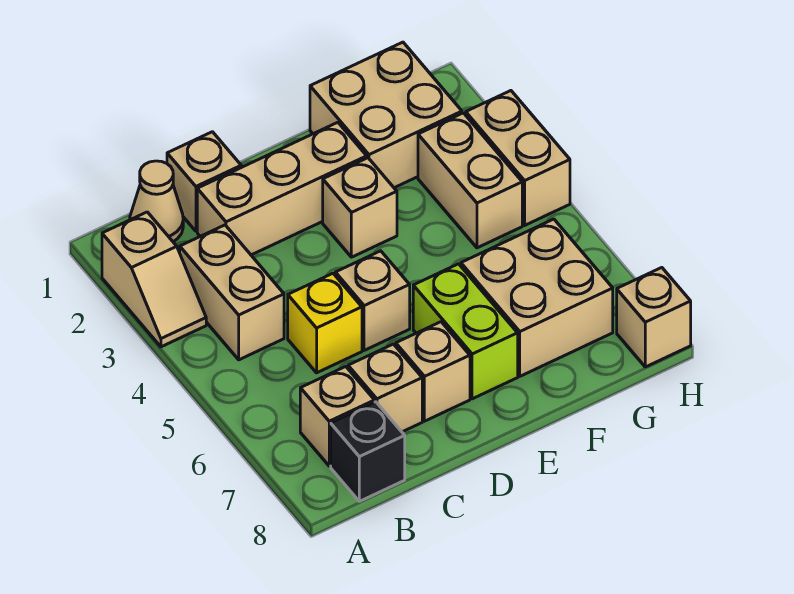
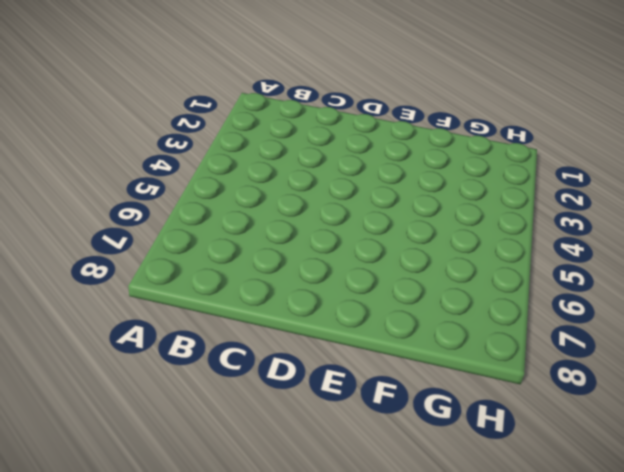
none -> tan slope A2:A3 level 1 top 2
none -> tan cone B1 level 1
none -> tan brick B3:B4 level 1

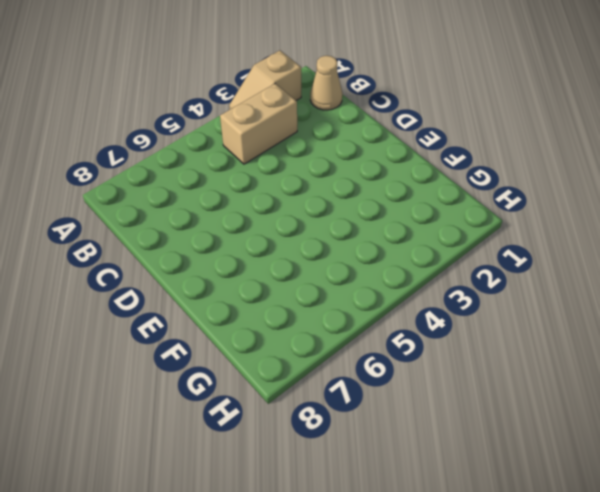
none -> tan brick B7 level 1
none -> black brick B8 level 1
none -> tan brick C1 level 1

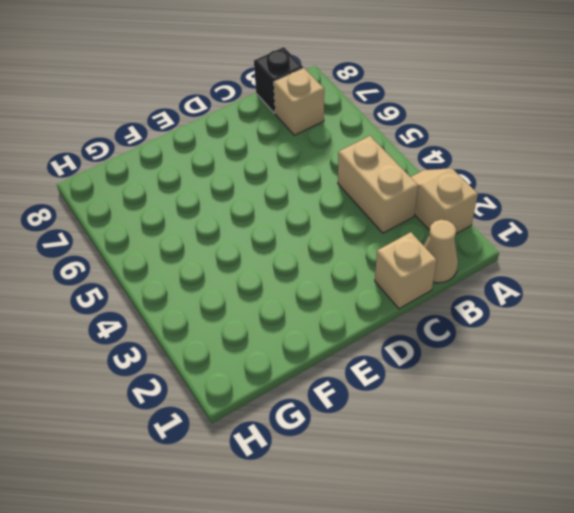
none -> tan brick C2:E2 level 1
none -> yellow brick C5 level 1
none -> tan brick C7 level 1

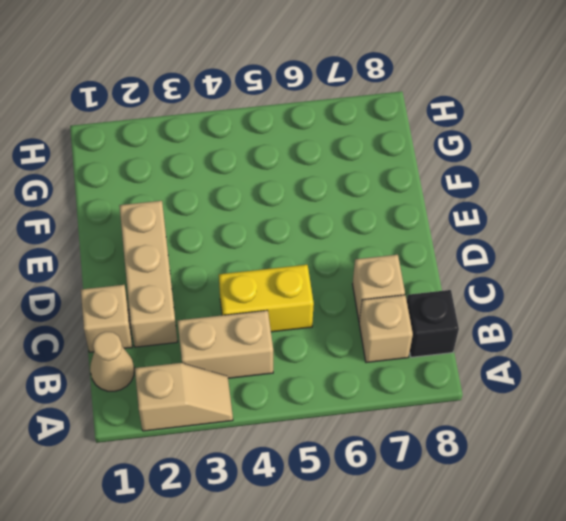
yellow brick C4:C5 level 1 -> yellow brick C5 level 1
none -> tan brick D5 level 1
none -> tan brick D7 level 1
none -> tan brick E3 level 1

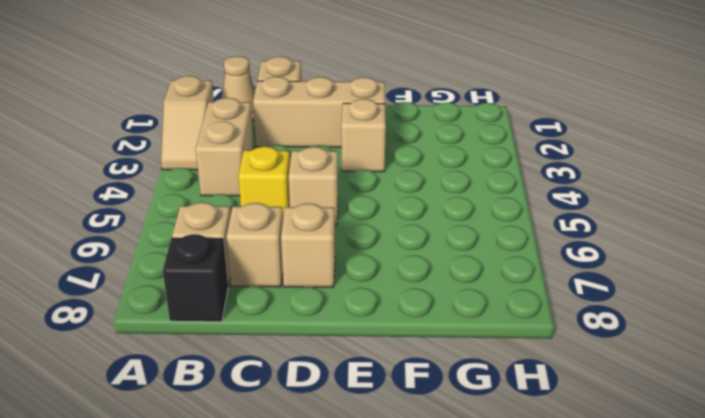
none -> lime brick E6:E7 level 1
none -> tan brick F1:G2 level 1
none -> tan brick F6:G7 level 1

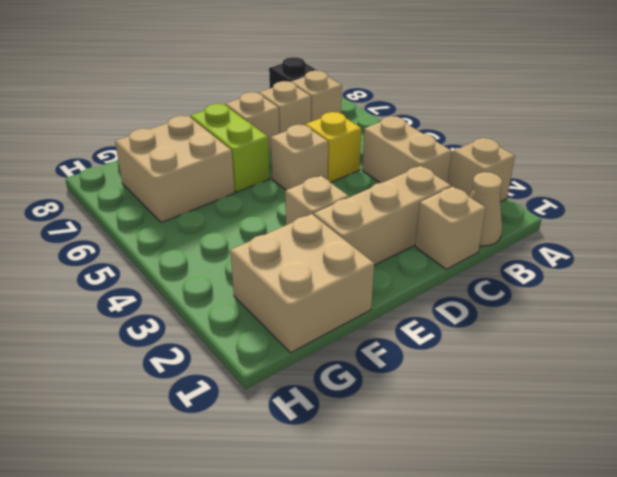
none -> tan brick G3:G4 level 1
none -> tan brick H3:H4 level 1
none -> tan brick H8 level 1

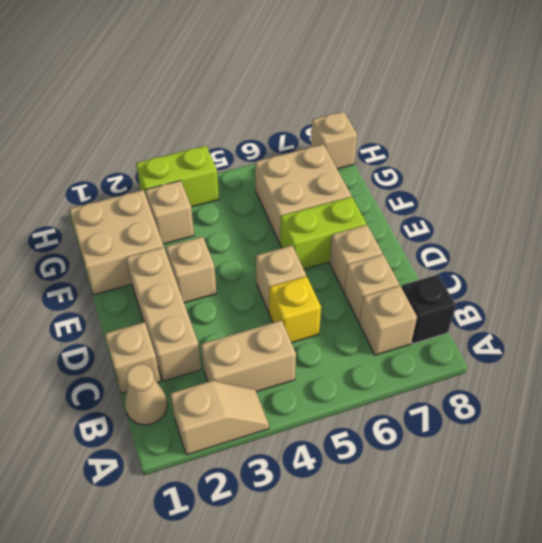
tan brick G3 level 1 -> tan brick G3:G4 level 1
lime brick H3:H4 level 1 -> tan brick H3:H4 level 1

